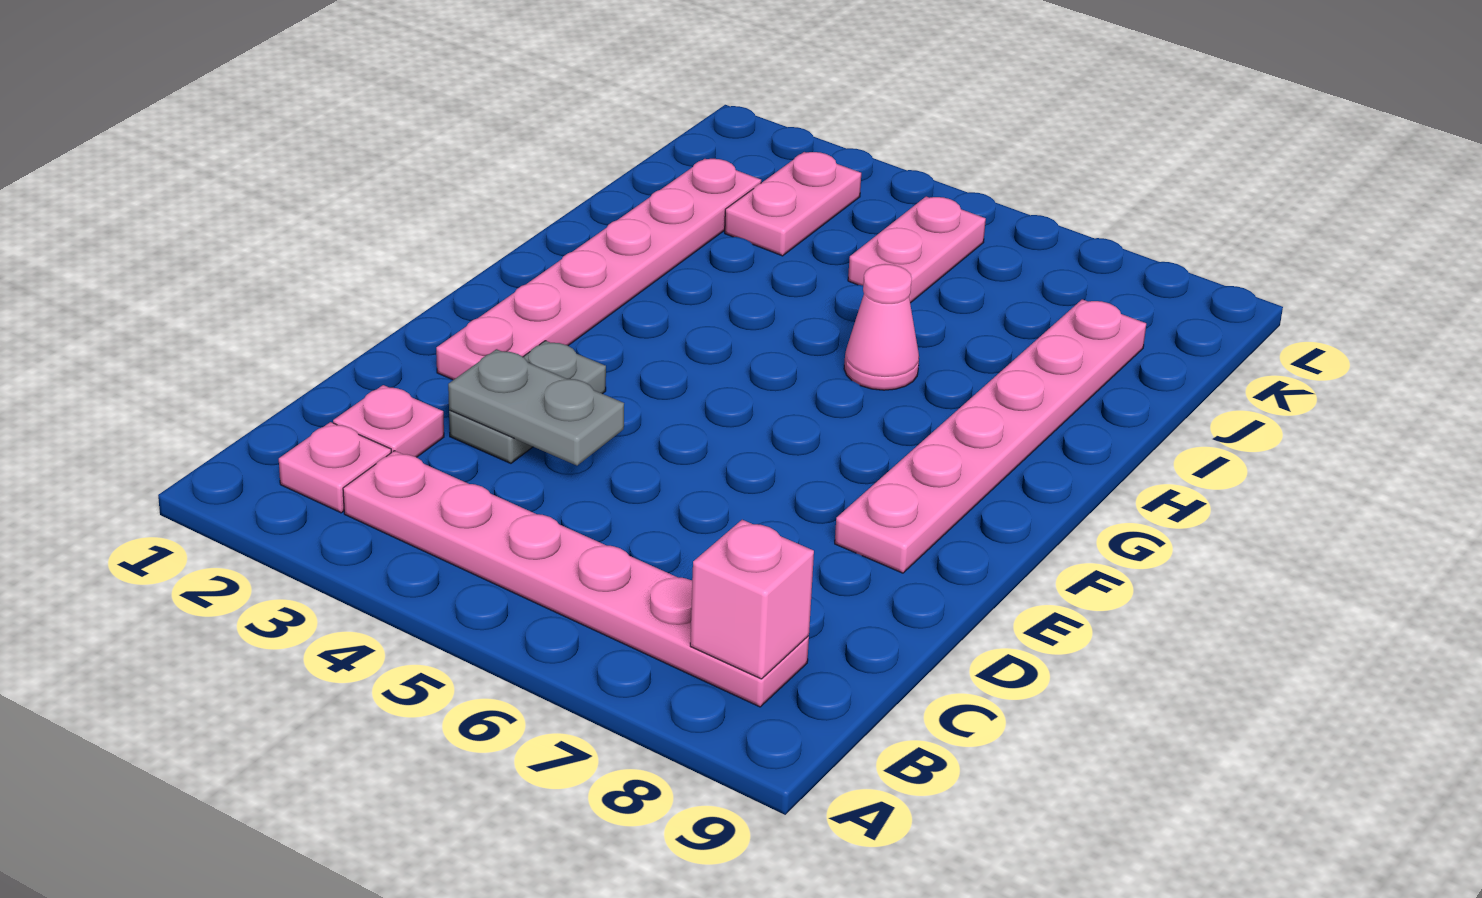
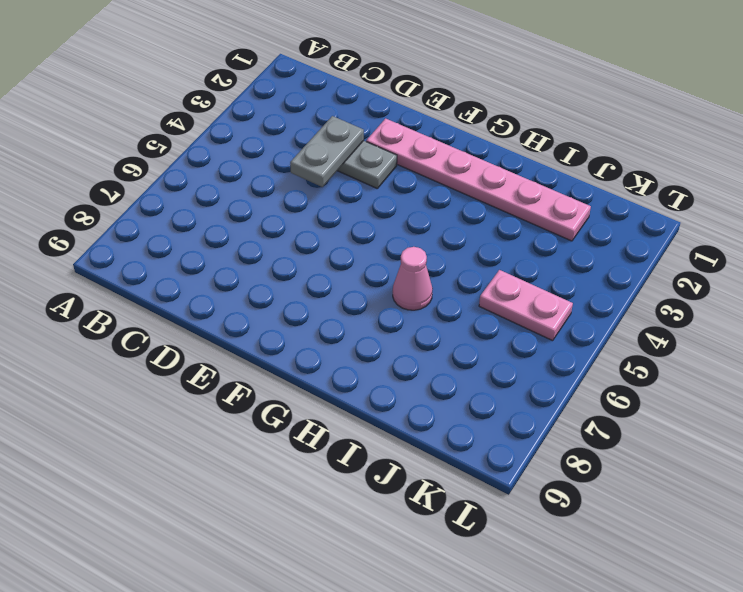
none -> pink plate B2 level 1
none -> pink plate B3:B8 level 1

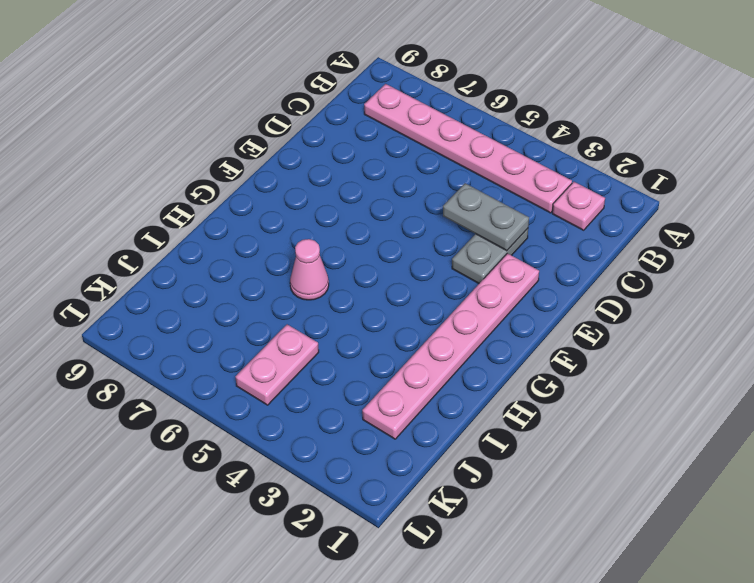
none -> pink plate C2 level 1
none -> pink plate E8:J8 level 1

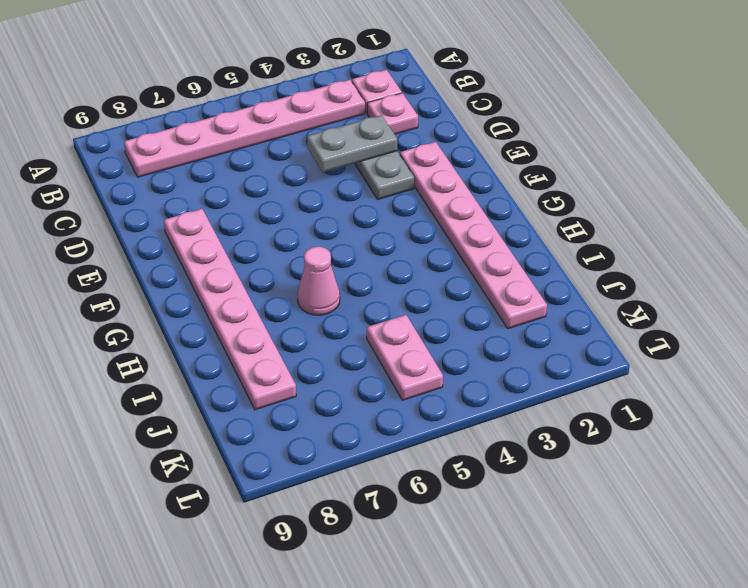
none -> pink plate J3:K3 level 1
none -> pink brick B8 level 2

